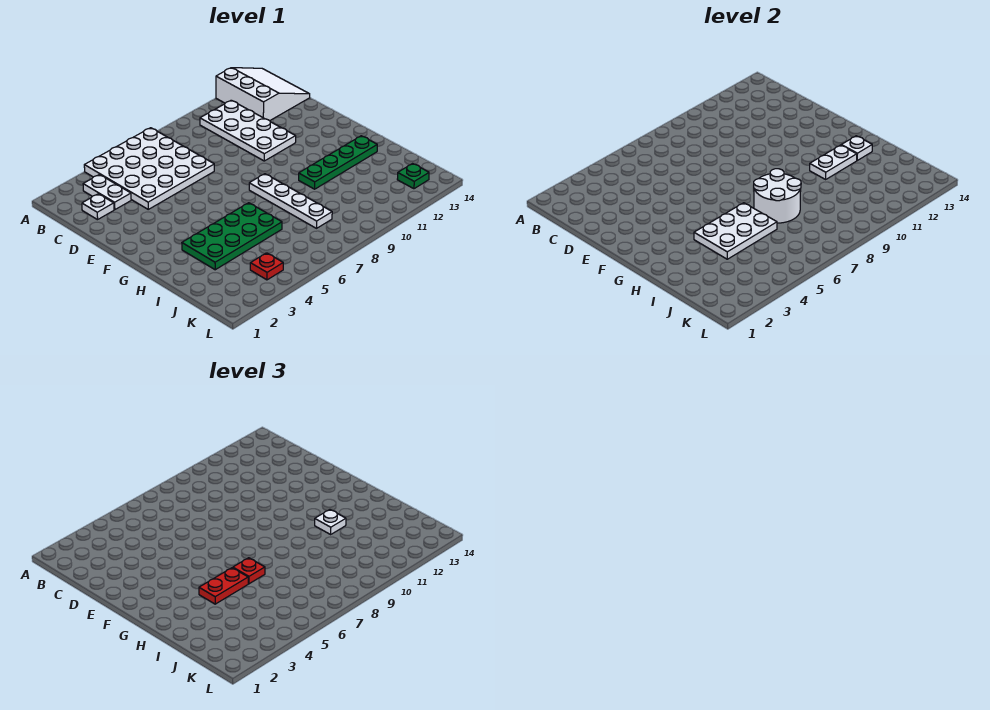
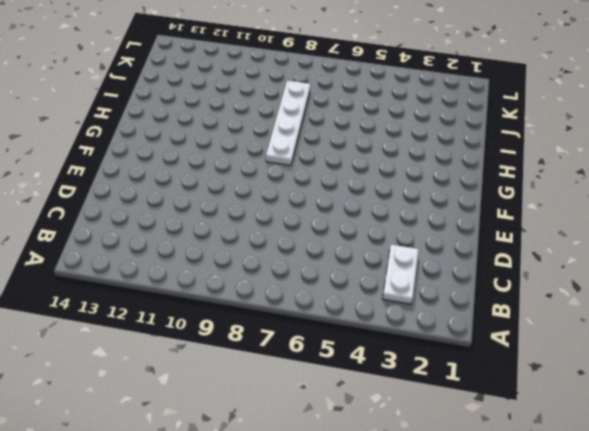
none -> white plate A4:D7 level 1
none -> white slope A12:C14 level 1 top 12
none -> white plate B10:E11 level 1

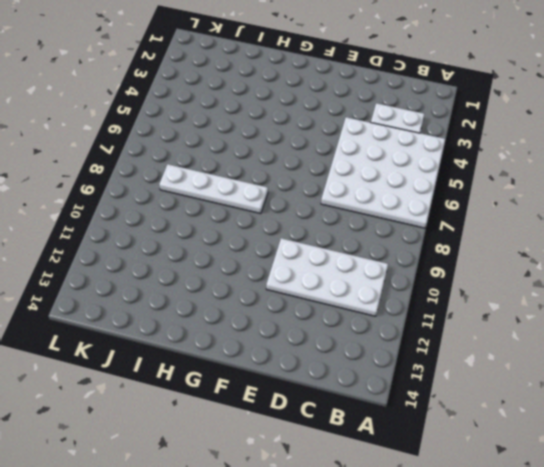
none -> white slope A12:C14 level 1 top 12
none -> white plate C2 level 1
none -> green plate H3:I6 level 1

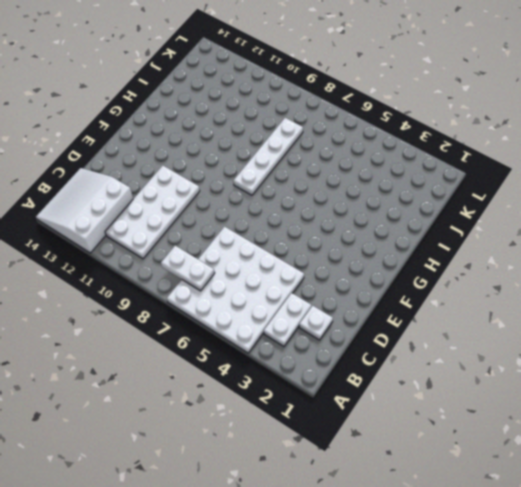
white plate B7:B8 level 2 -> white plate H11:H12 level 2
none -> green plate H3:I6 level 1
none -> green plate H10:H13 level 1
none -> red plate K4 level 1

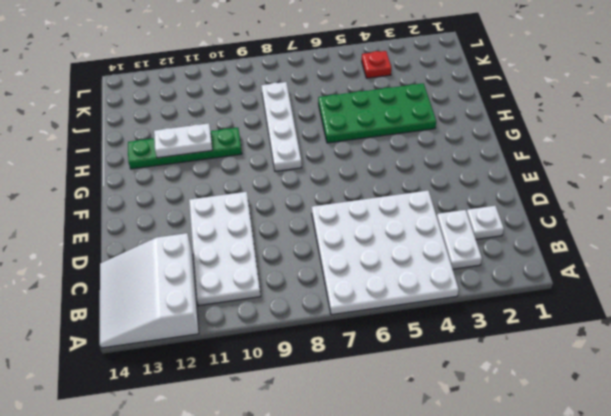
none -> green plate K13 level 1
none -> white plate H4:I6 level 2
none -> white round brick H7:I8 level 2

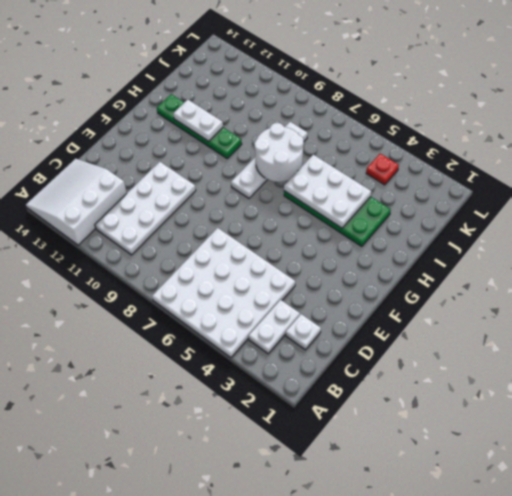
none -> green plate K13 level 1
none -> white plate H13 level 2
none -> red plate H4:H5 level 3

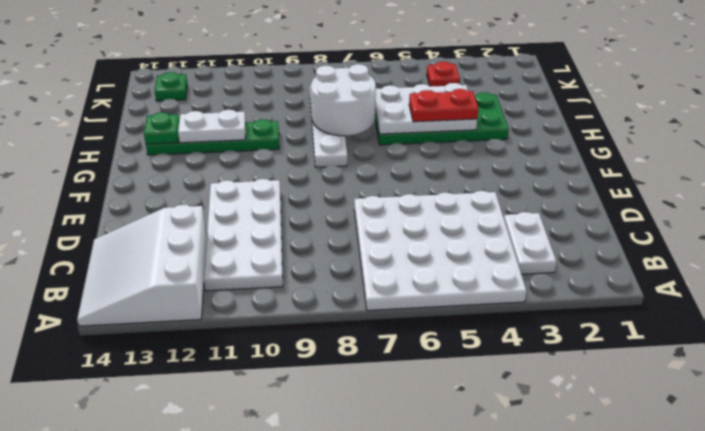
green plate H13 level 2 -> white plate H13 level 2
none -> white plate C2 level 1
none -> red plate H6 level 3
none -> white plate H11 level 3

